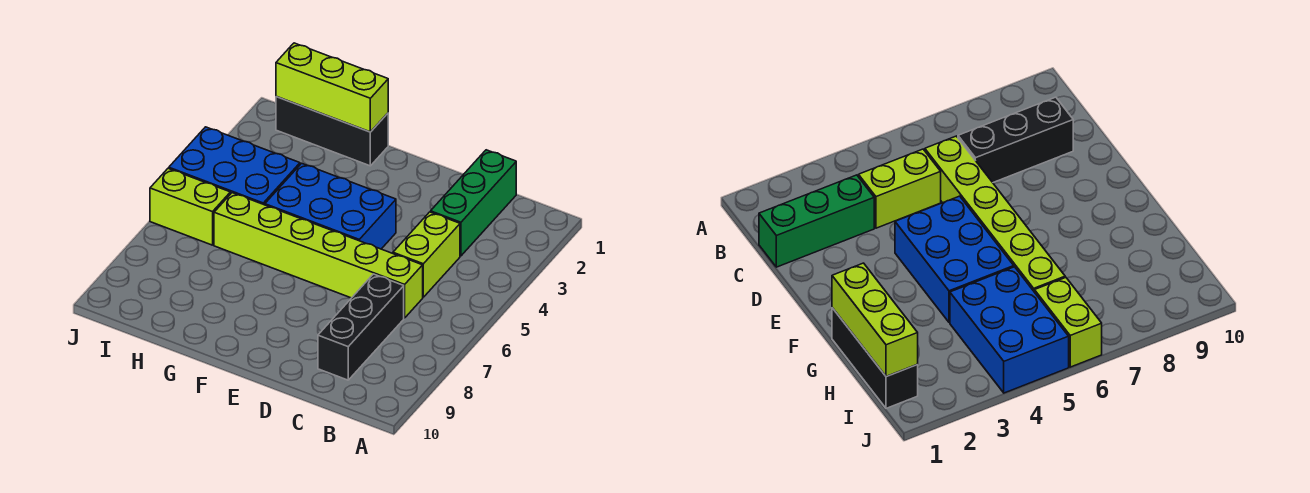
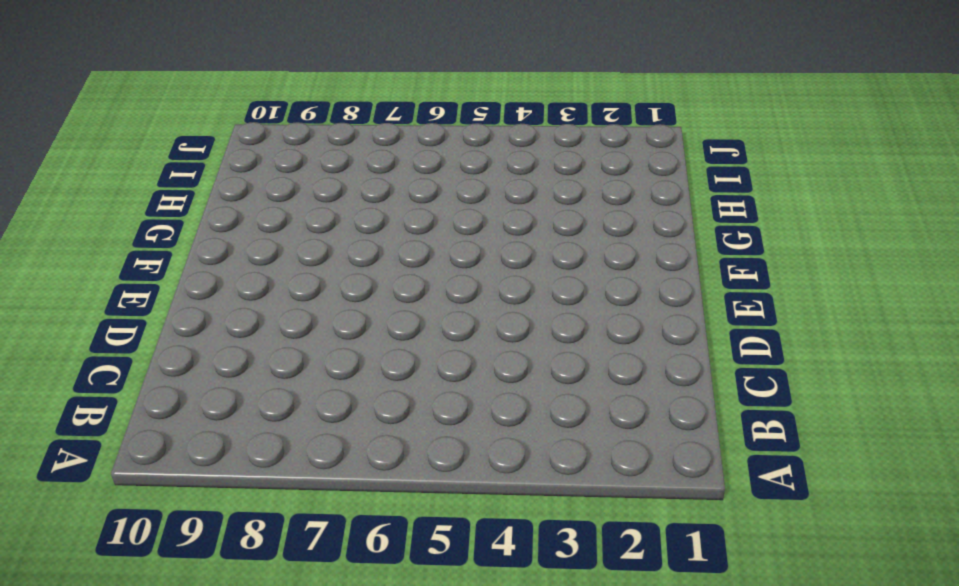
none -> green brick C1:C3 level 1
none -> lime brick C4:C5 level 1

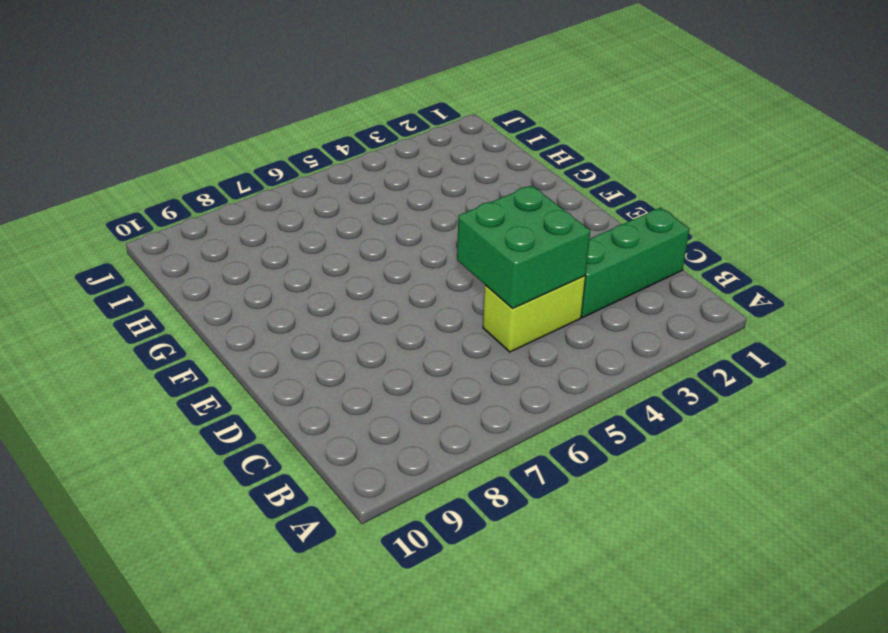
green brick C4:D5 level 2 -> none
none -> lime brick C6:H6 level 1
none -> black brick C7:C9 level 1

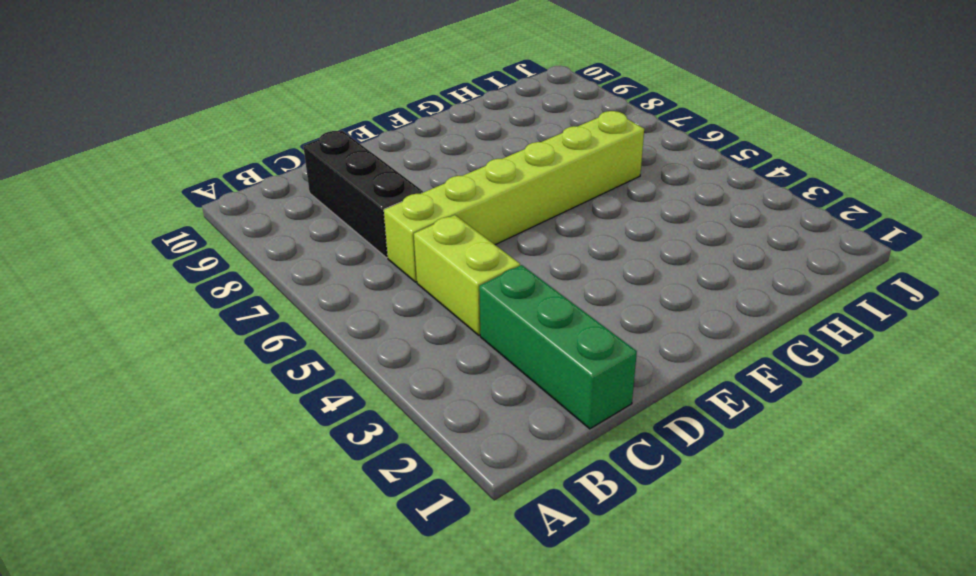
none -> blue brick E4:G5 level 1
none -> black brick G1:I1 level 1

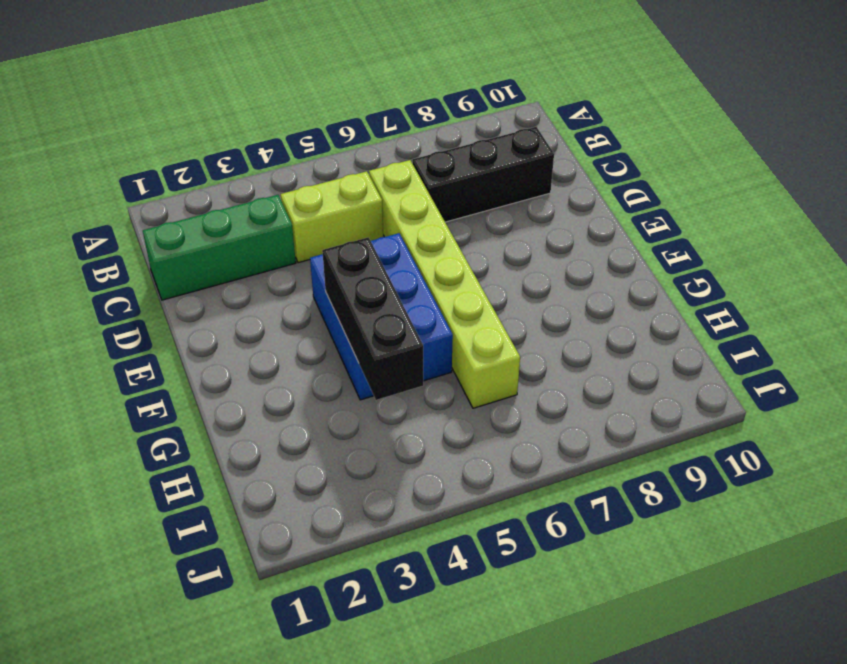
black brick F4:H4 level 2 -> black brick G1:I1 level 1
none -> blue brick H4:J5 level 1
none -> lime brick I6:J6 level 1

